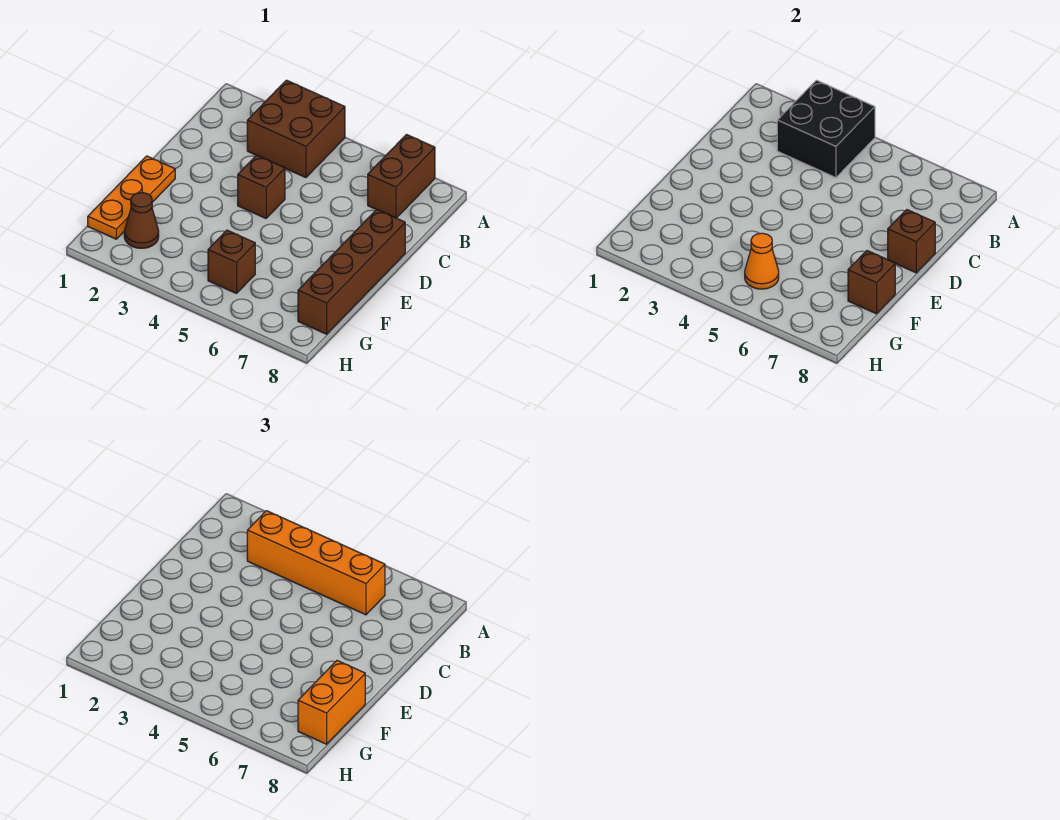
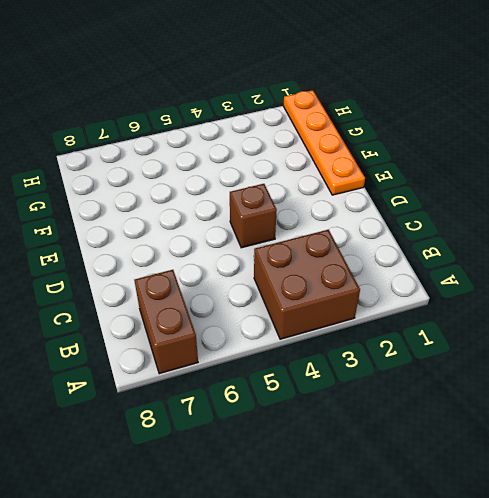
orange plate E1:H1 level 1 -> orange plate E1:G1 level 1
none -> brown brick D8:G8 level 1
none -> brown cone G2 level 1
none -> brown brick G5 level 1

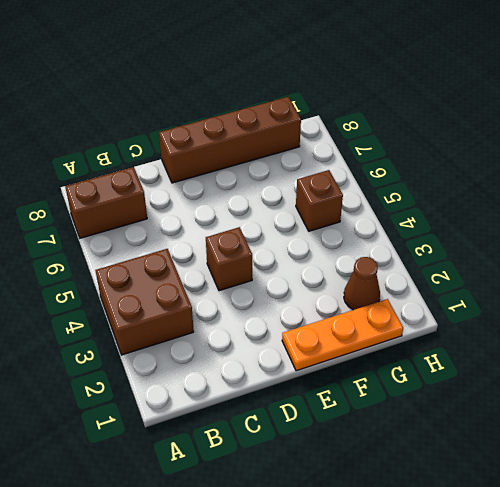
none -> black brick A3:B4 level 2
none -> brown brick D8 level 2
none -> brown brick F8 level 2

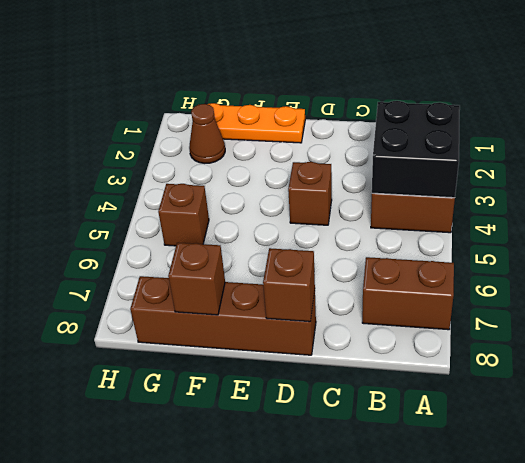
none -> orange cone G5 level 2
none -> orange brick B3:B6 level 3
none -> orange brick F8:G8 level 3

